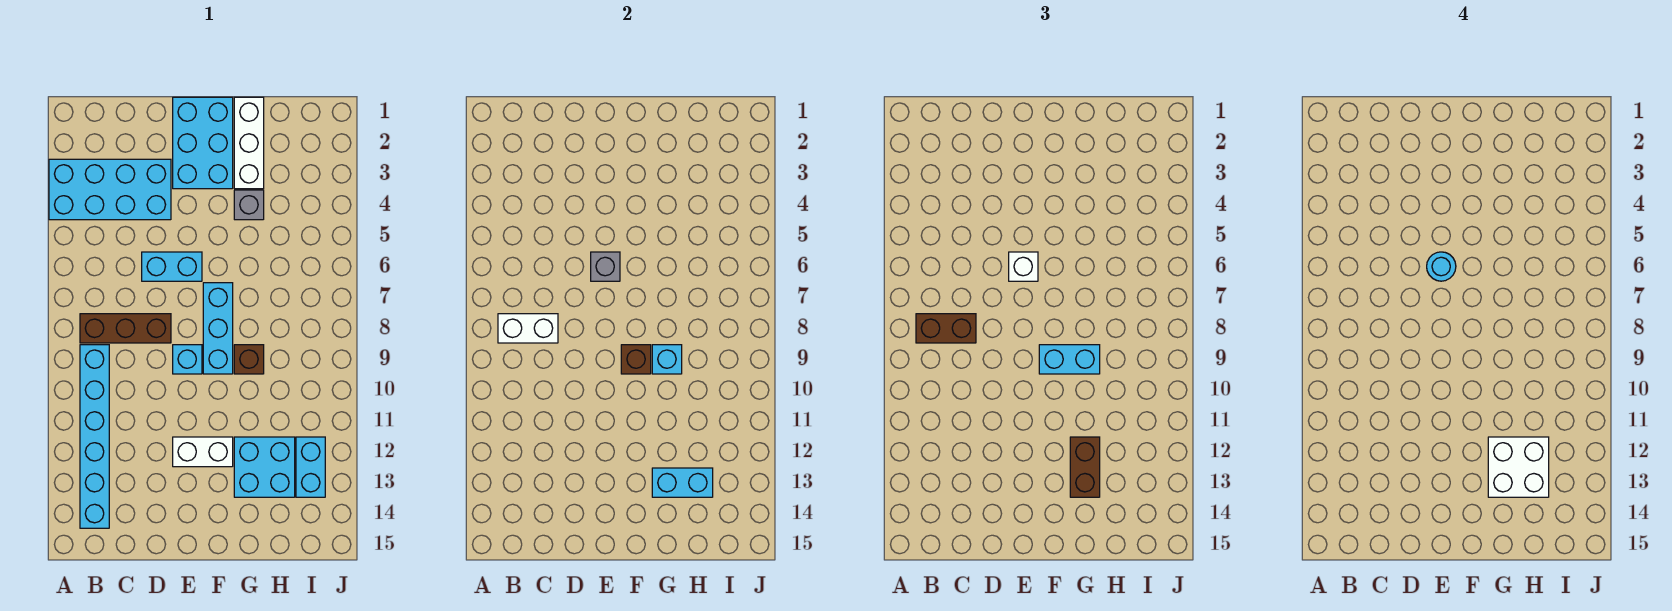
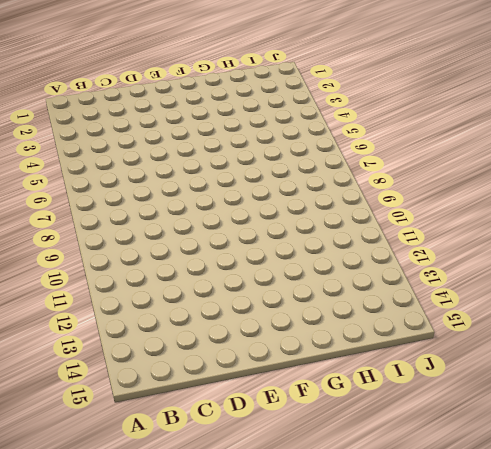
none -> cyan brick A3:D4 level 1
none -> brown brick B8:D8 level 1
none -> cyan brick B9:B14 level 1

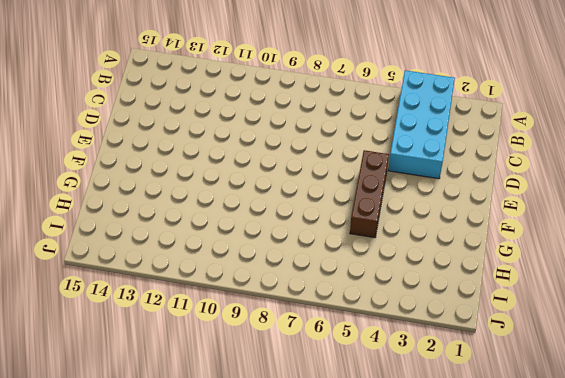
brown brick E5:G5 level 1 -> brown brick B8:D8 level 1
none -> cyan brick B9:B14 level 1
none -> cyan brick D6:E6 level 1
none -> cyan brick E1:F3 level 1

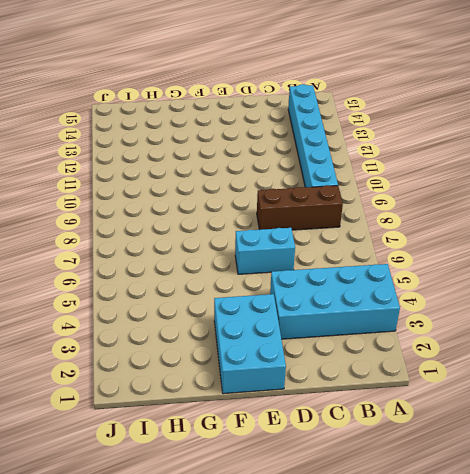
none -> cyan brick E9 level 1
none -> white brick E12:F12 level 1
none -> cyan brick F7:F9 level 1

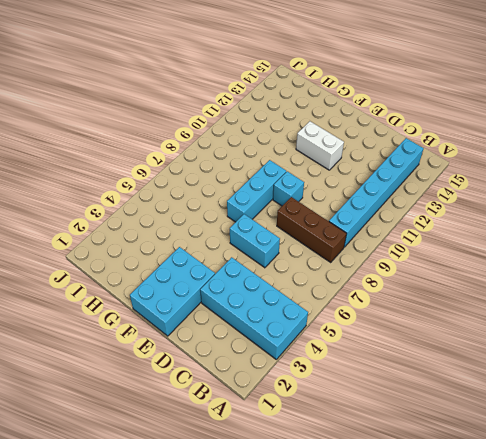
none -> white brick G1:G3 level 1
none -> grey brick G4 level 1
none -> brown brick G9 level 1

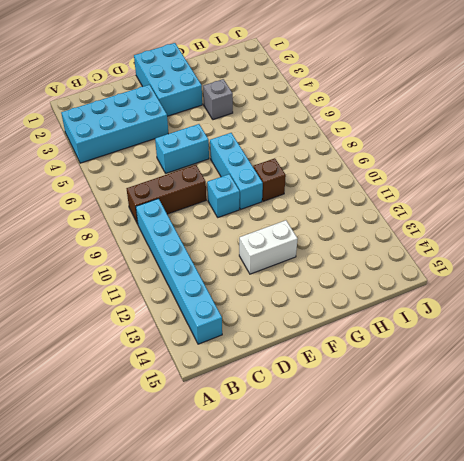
none -> white brick G1:G3 level 1
none -> cyan brick G12:H13 level 1
none -> cyan brick I12:I13 level 1

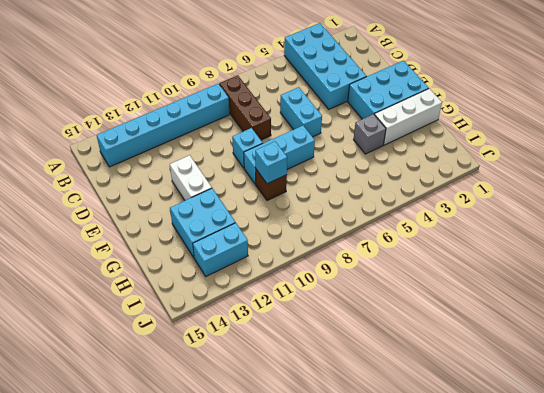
none -> white brick B8:C8 level 2
none -> grey brick E6 level 2
none -> brown brick F9 level 2

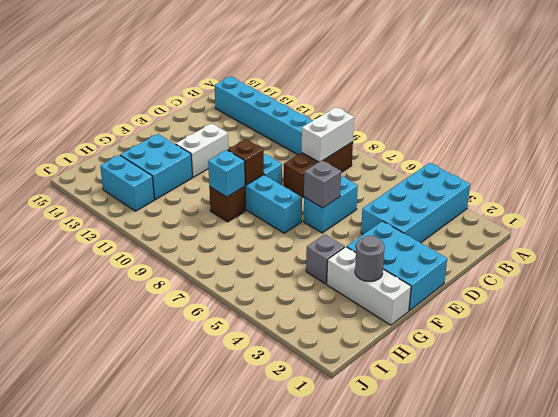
grey round brick G2 level 2 -> none
none -> cyan brick G13:H13 level 2
none -> brown brick B8:C8 level 3
none -> white brick E6 level 3

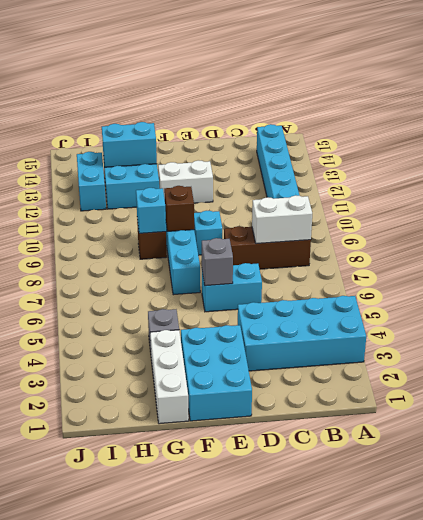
none -> brown brick B8:C8 level 3
none -> white brick E6 level 3
none -> cyan brick F9:G9 level 3

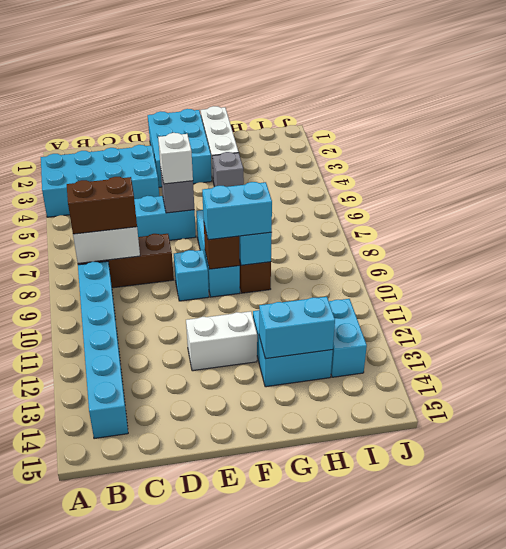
none -> brown brick G12:G13 level 3
none -> cyan round brick E6 level 4
none -> white brick G12:H13 level 4

